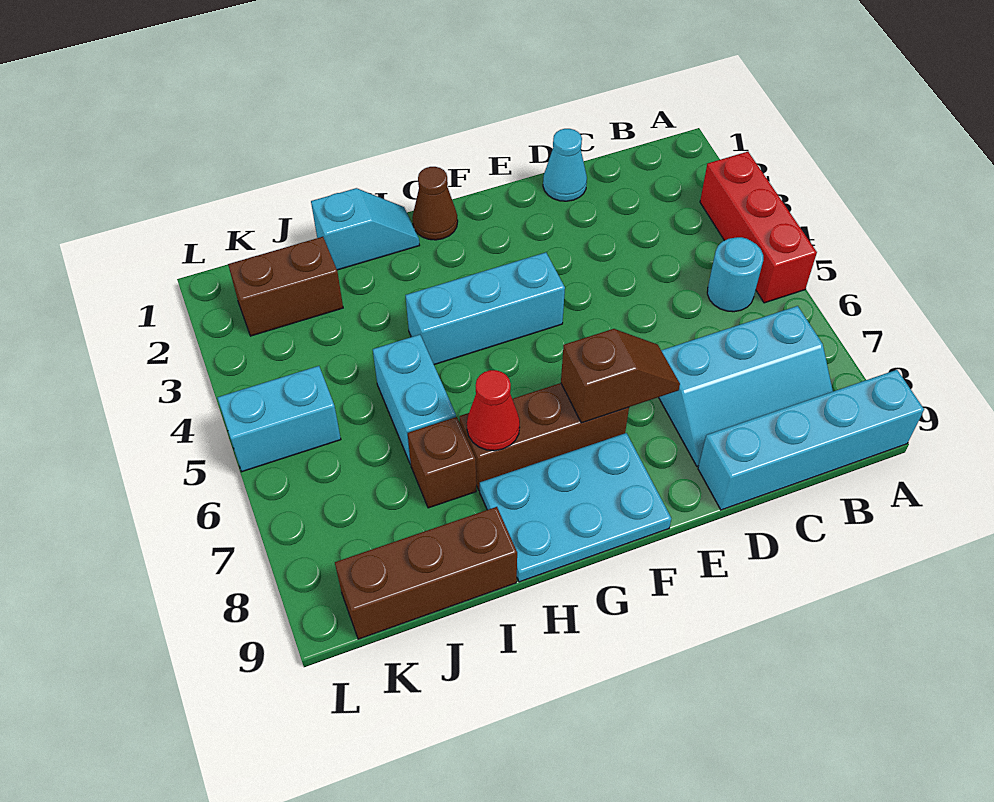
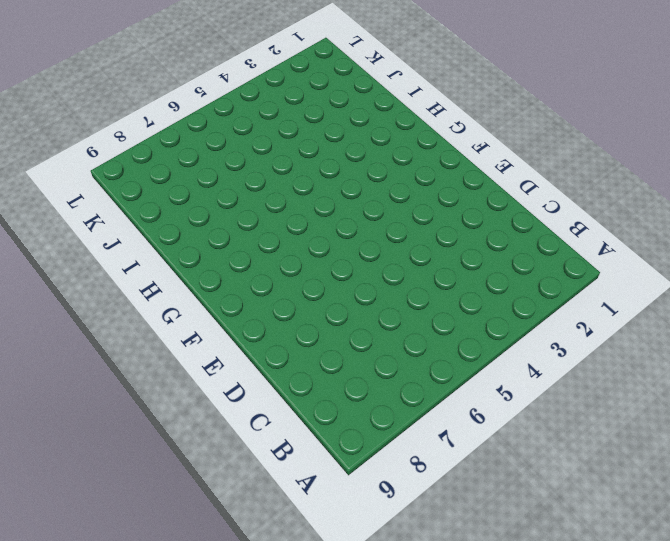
none -> red brick A3:A5 level 1
none -> cyan brick A9:D9 level 1
none -> cyan round brick B5 level 1

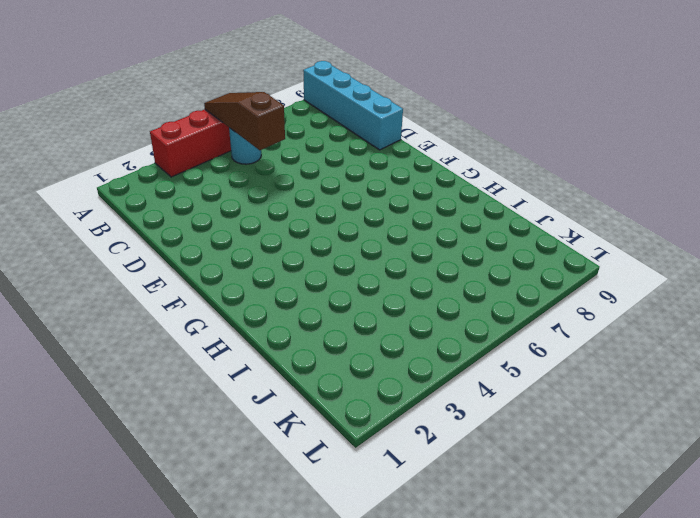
brown slope A5:C5 level 2 top C -> none
none -> cyan slope B7:D8 level 1 top 7
none -> cyan cone D1 level 1
none -> cyan brick F4:H4 level 1

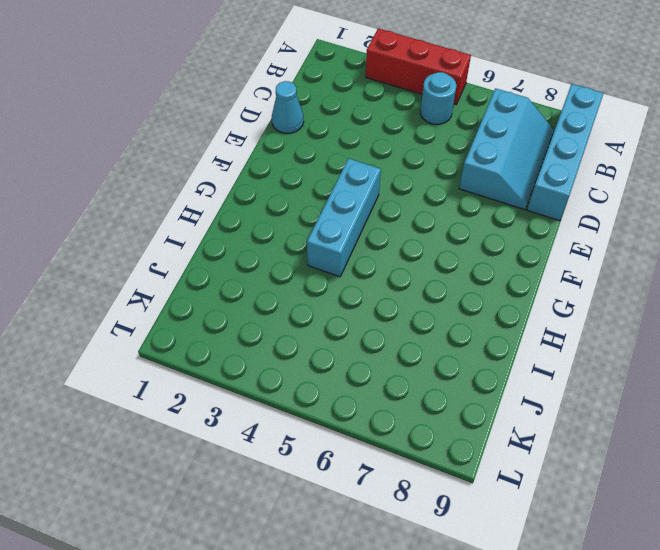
none -> brown brick F7:H7 level 1
none -> cyan plate F8:H9 level 1
none -> brown cone G1 level 1

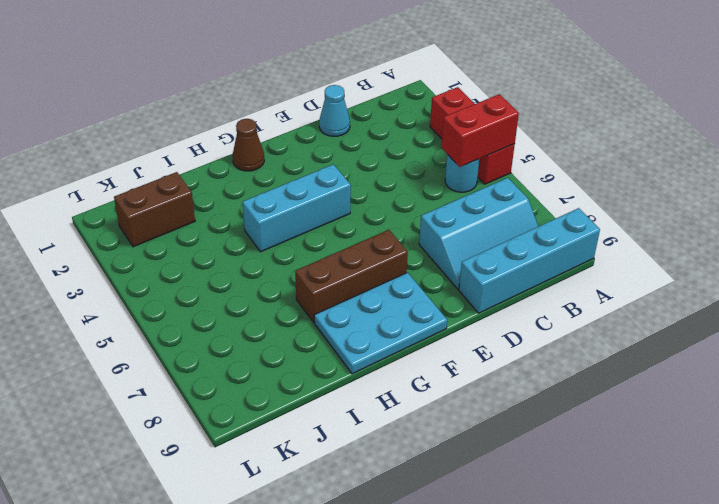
red brick A5:B5 level 2 -> none
none -> cyan slope H1:I1 level 1 top I
none -> cyan brick I5:I6 level 1
none -> brown brick I7 level 1

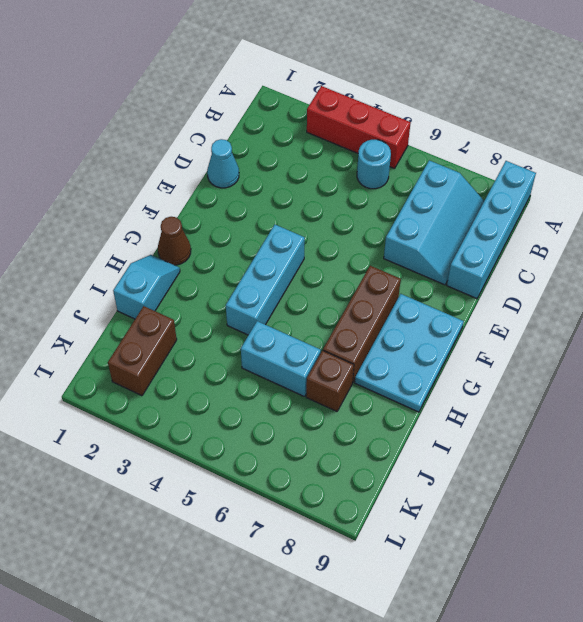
none -> brown brick I9:K9 level 1
none -> cyan brick K5:L5 level 1
none -> brown slope E7:F7 level 2 top F

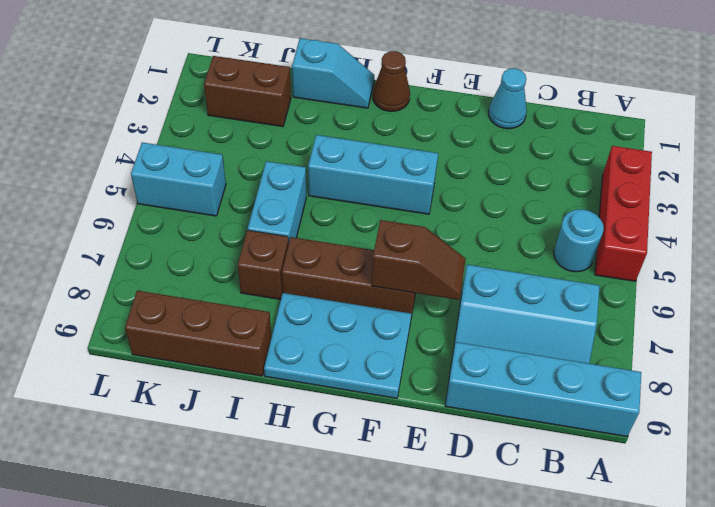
none -> red cone H7 level 2

